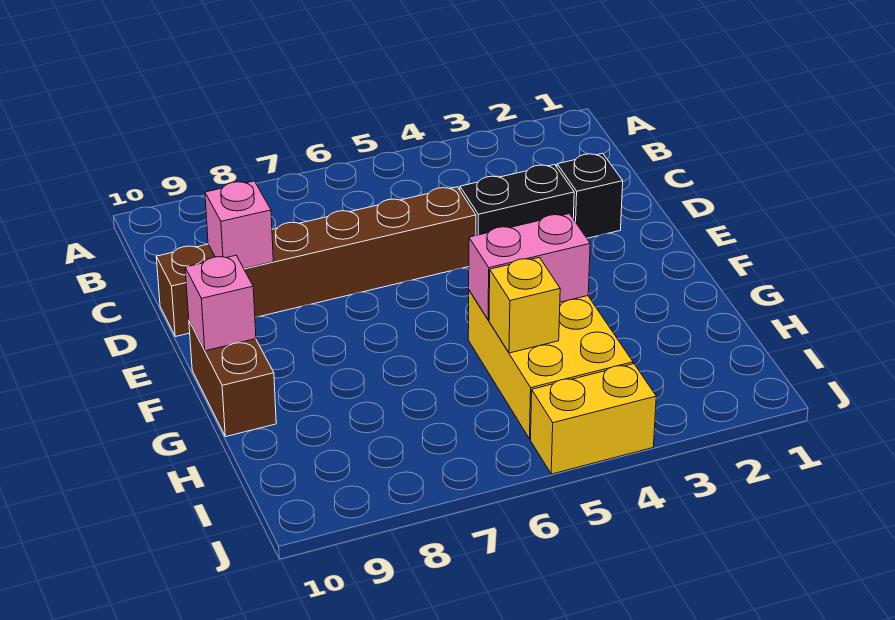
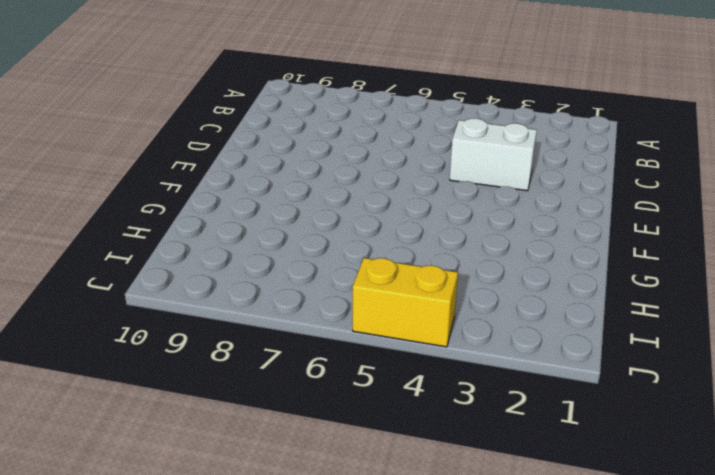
white brick D3:D4 level 1 -> black brick D3:D4 level 1
none -> black brick D2 level 1
none -> brown brick D5:D10 level 1

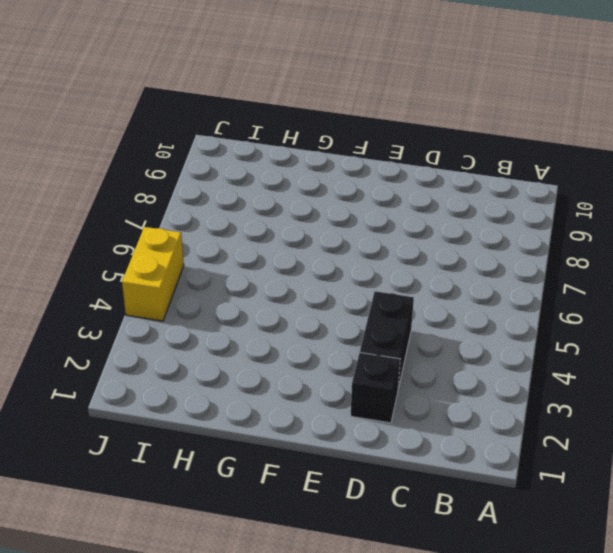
none -> brown brick D5:D10 level 1
none -> brown brick F10:G10 level 1

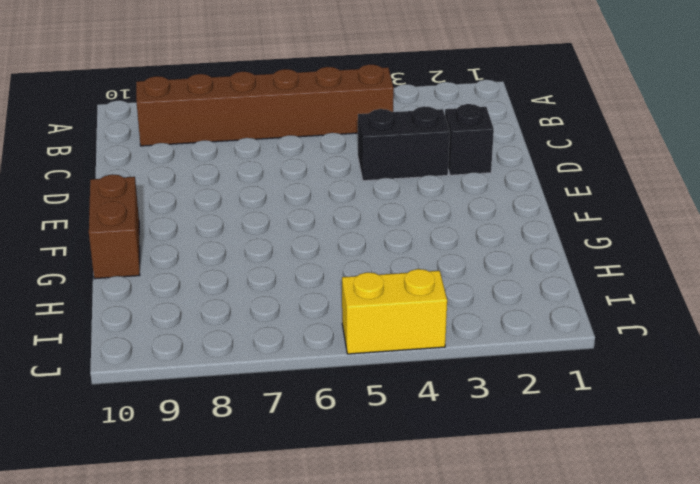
brown brick B4:B9 level 1 -> brown brick D5:D10 level 1
none -> yellow brick G4:I5 level 1
none -> pink brick D9 level 2

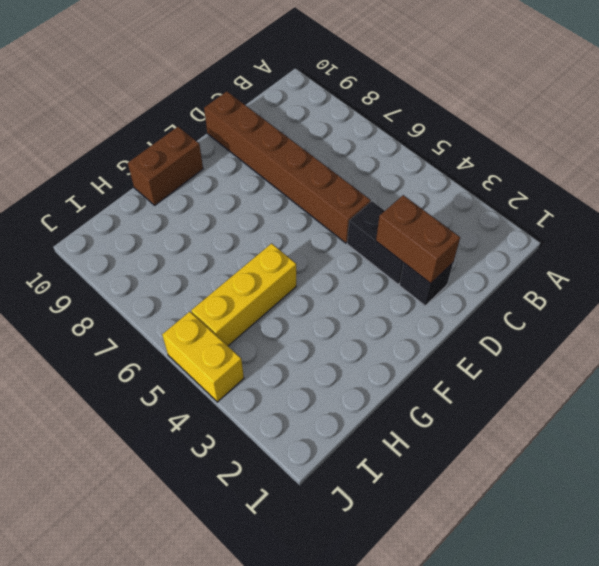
brown brick D2:D3 level 2 -> none
yellow brick G5:I5 level 1 -> yellow brick G4:I5 level 1
none -> pink brick D9 level 2
none -> pink brick F10 level 2

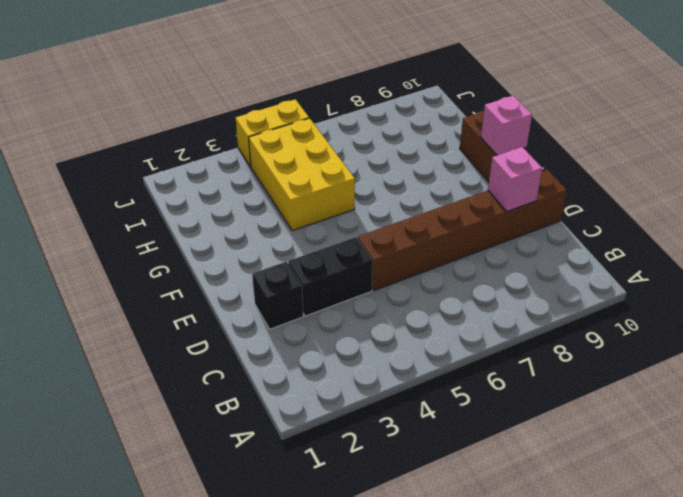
none -> pink brick G4:G5 level 2
none -> yellow brick H5 level 2

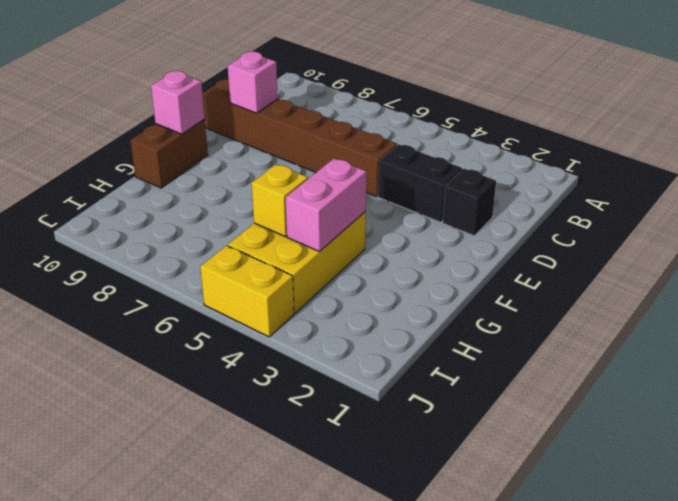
pink brick G4:H4 level 2 -> pink brick G4:G5 level 2

